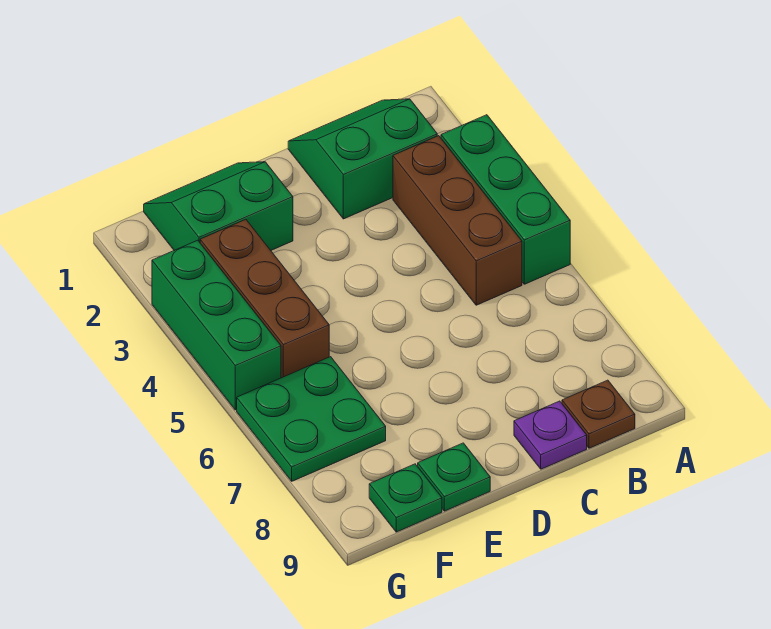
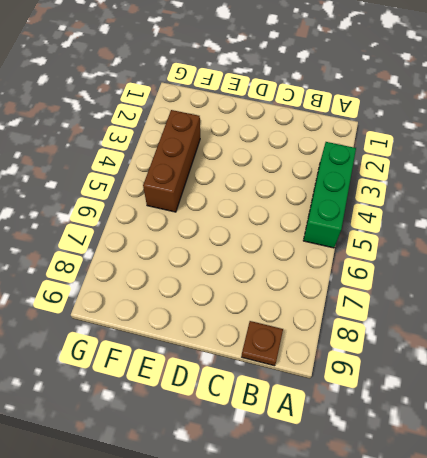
none -> green slope B1:C2 level 1 top 2
none -> brown brick B3:B5 level 1

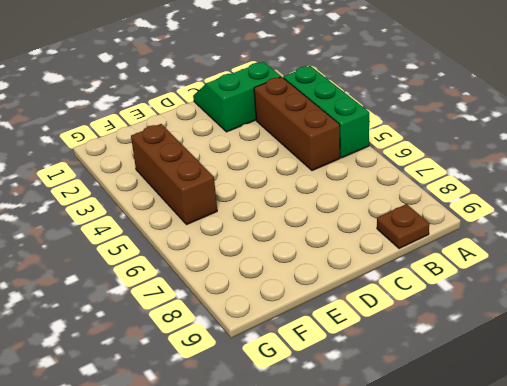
none -> purple plate C9 level 1
none -> green slope E1:F2 level 1 top 2

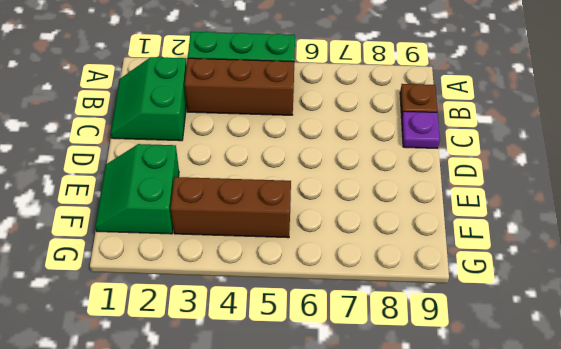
none -> green plate E9 level 1
none -> green plate F6:G7 level 1

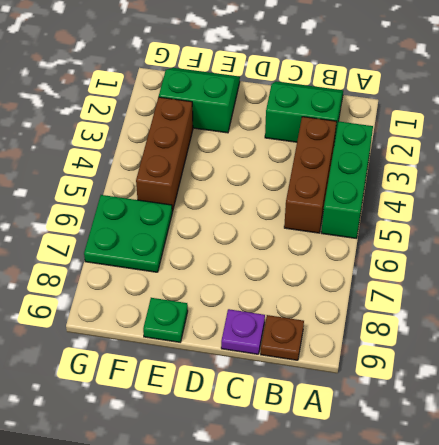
none -> green plate F9 level 1
none -> green brick G3:G5 level 1

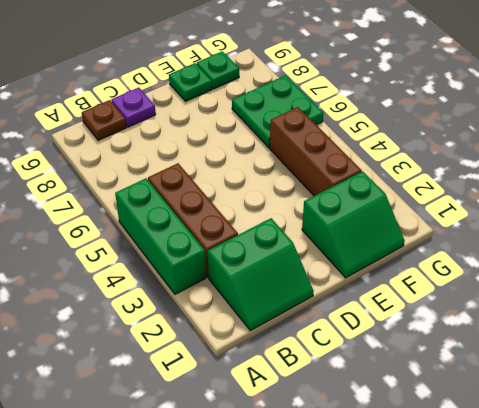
none -> green brick G3:G5 level 1

